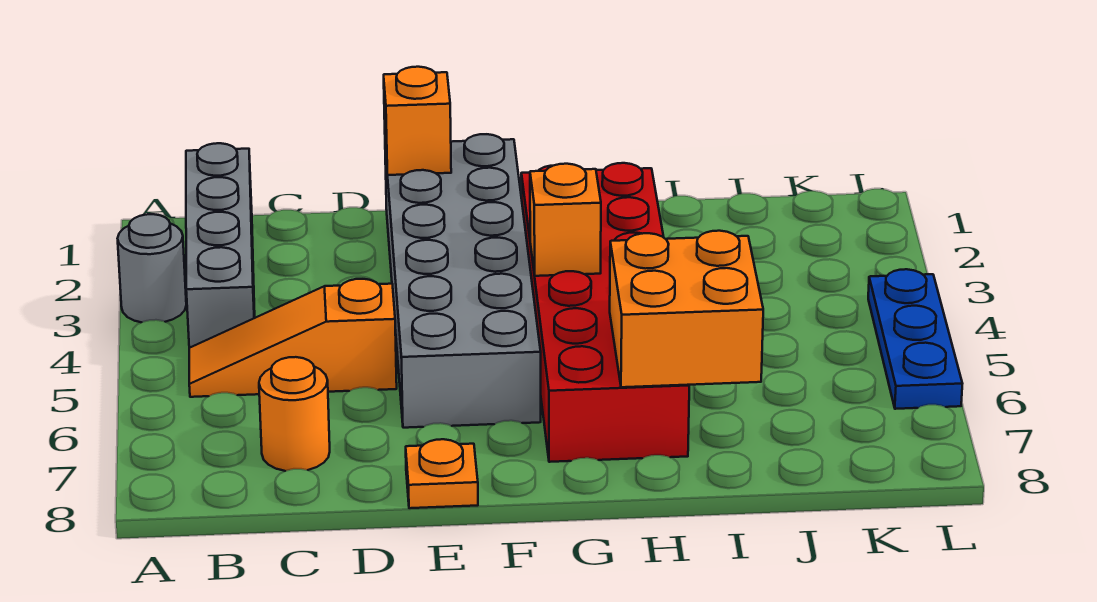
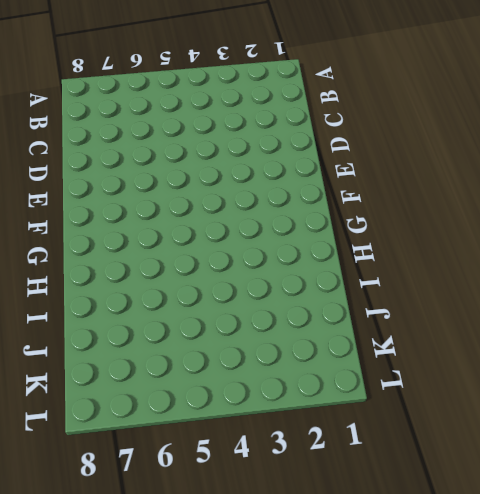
none -> grey round brick A3 level 1
none -> grey brick B1:B4 level 1

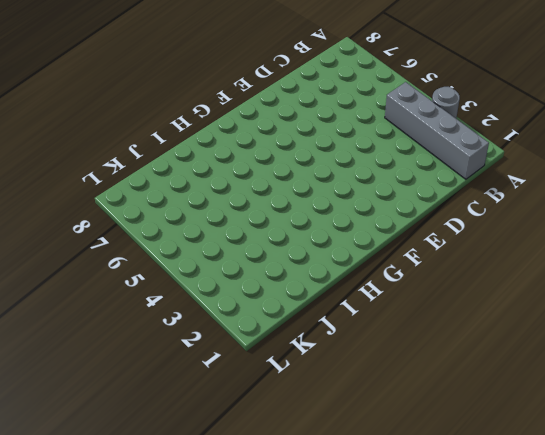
none -> orange slope B5:D5 level 1 top D
none -> orange round brick C7 level 1

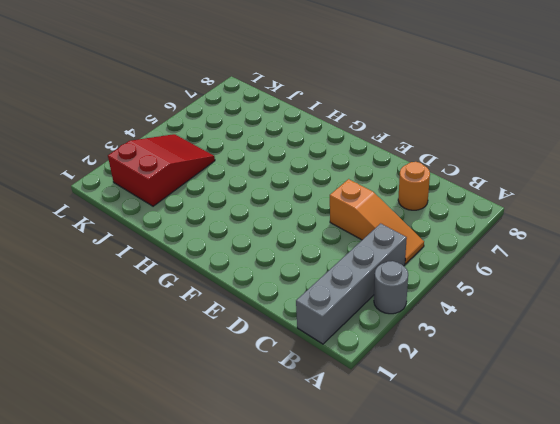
red slope J2:K4 level 1 top 2 -> none
none -> grey brick E1:F6 level 1
none -> orange plate E8 level 1

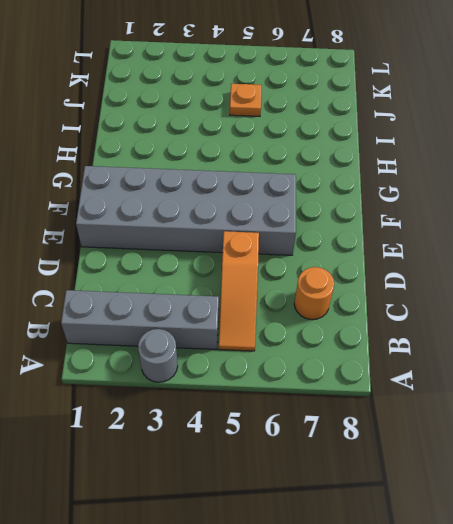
orange plate J5 level 1 -> orange plate E8 level 1
none -> red brick G2:H7 level 1
none -> blue plate L4:L6 level 1

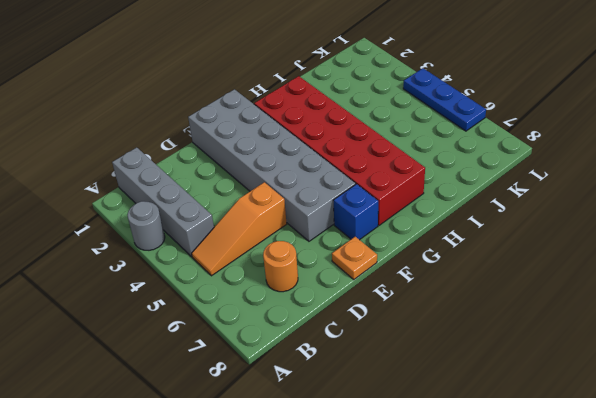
blue brick F7 level 1 -> none
none -> orange brick E1 level 2
none -> orange brick G4 level 2

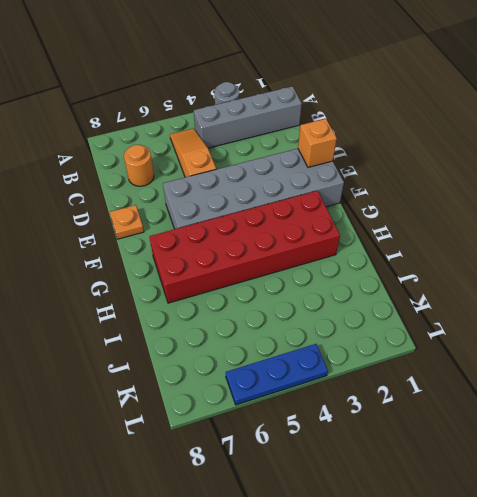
none -> orange brick G4 level 2
none -> orange brick H6:I7 level 2

